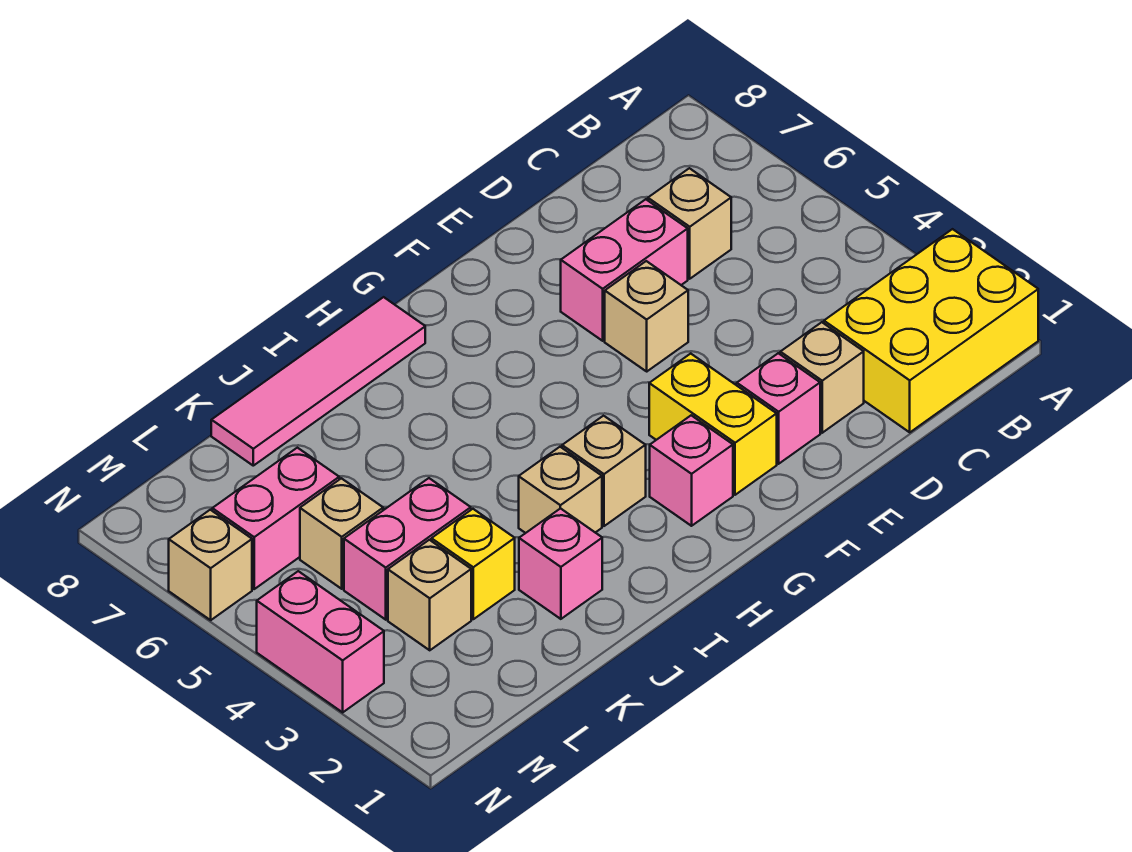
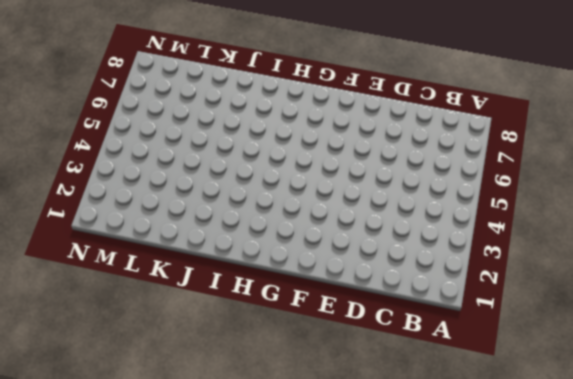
none -> yellow brick A1:C2 level 1
none -> tan brick C6 level 1
none -> tan brick D2 level 1

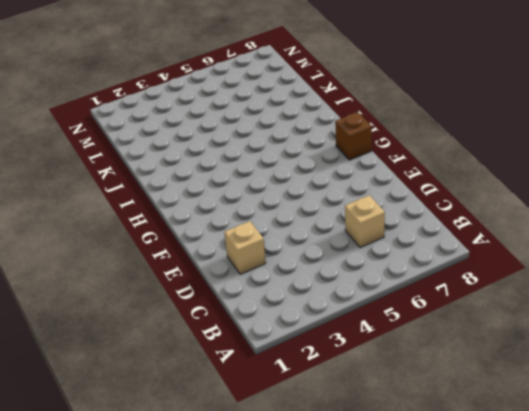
brown brick G8 level 1 -> none
none -> yellow brick A1:C2 level 1
none -> pink brick D6:E6 level 1
none -> pink brick E2 level 1

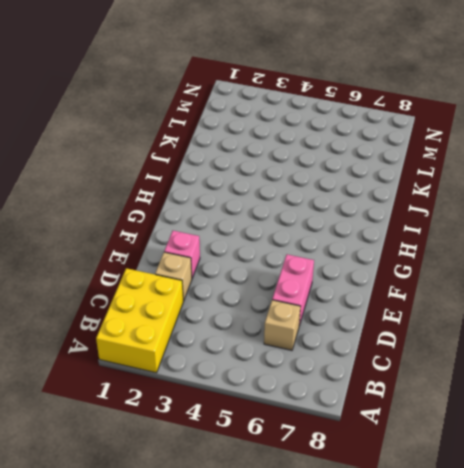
none -> tan brick E5 level 1
none -> yellow brick F2:F3 level 1
none -> pink brick G2 level 1

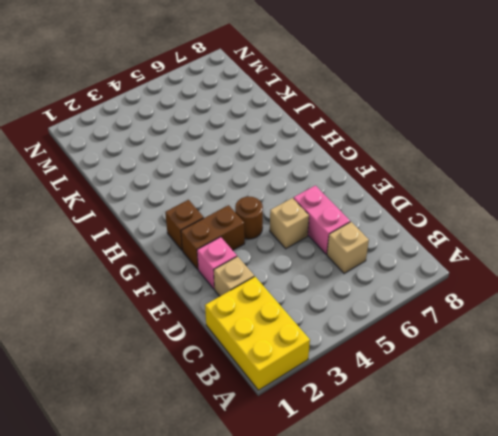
brown brick F2:F3 level 1 -> yellow brick F2:F3 level 1
brown round brick F4 level 1 -> none
brown brick G2 level 1 -> pink brick G2 level 1
none -> tan brick H3 level 1
none -> pink tile H8:K8 level 1
none -> tan brick I3 level 1

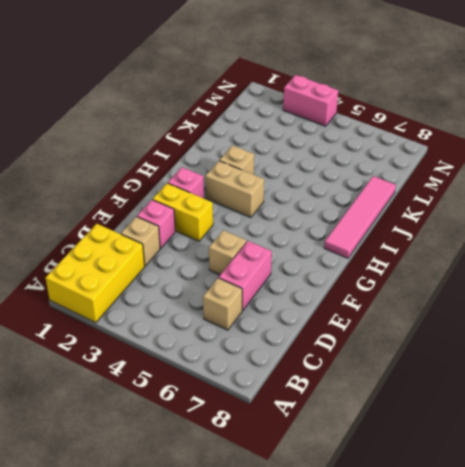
tan brick H3:H4 level 1 -> tan brick H3 level 1
none -> pink brick J2 level 1
none -> yellow brick K3 level 1
none -> pink brick K4:L4 level 1

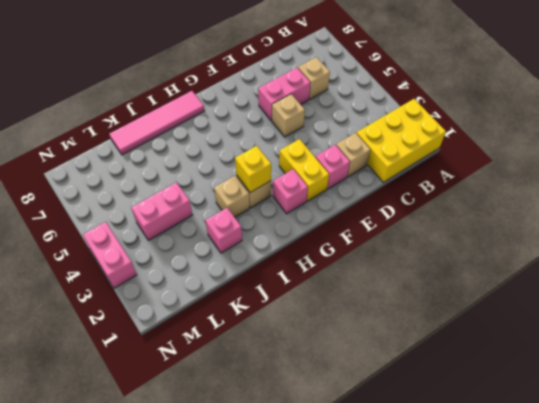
yellow brick H3 level 2 -> yellow brick K3 level 1
none -> tan brick L3 level 1
none -> tan brick L5 level 1
none -> pink brick L6:M6 level 1

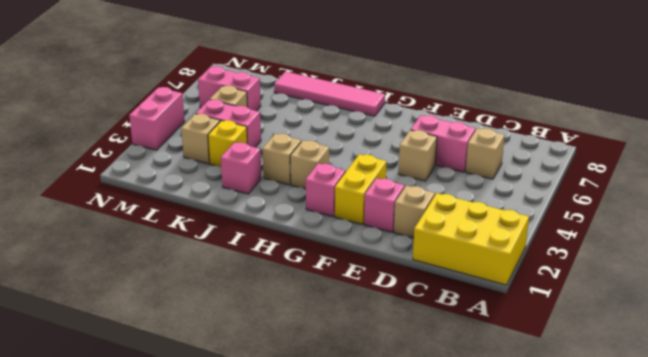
none -> tan brick N6 level 1

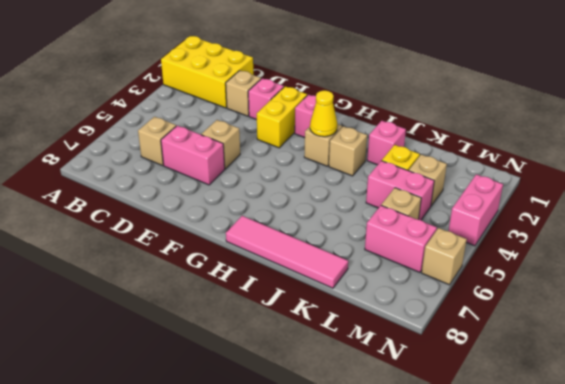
yellow cone H3 level 2 -> none

